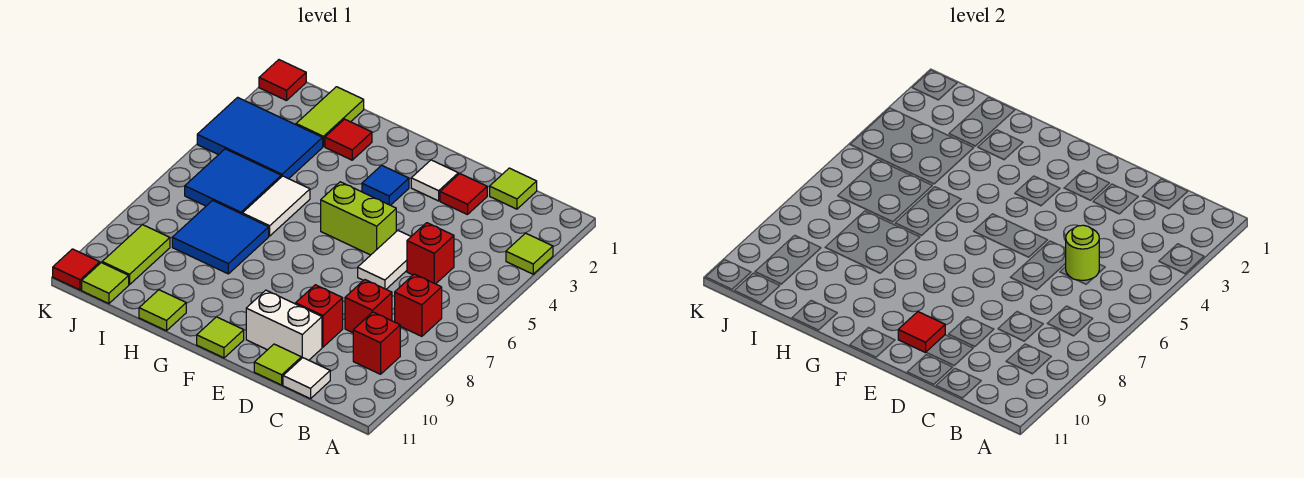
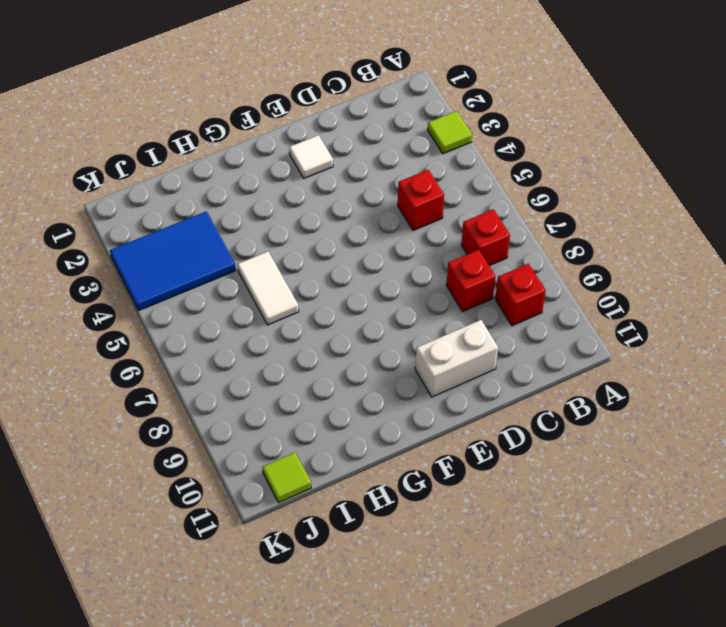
none -> lime tile C1 level 1
none -> white tile C11 level 1
none -> red tile D2 level 1

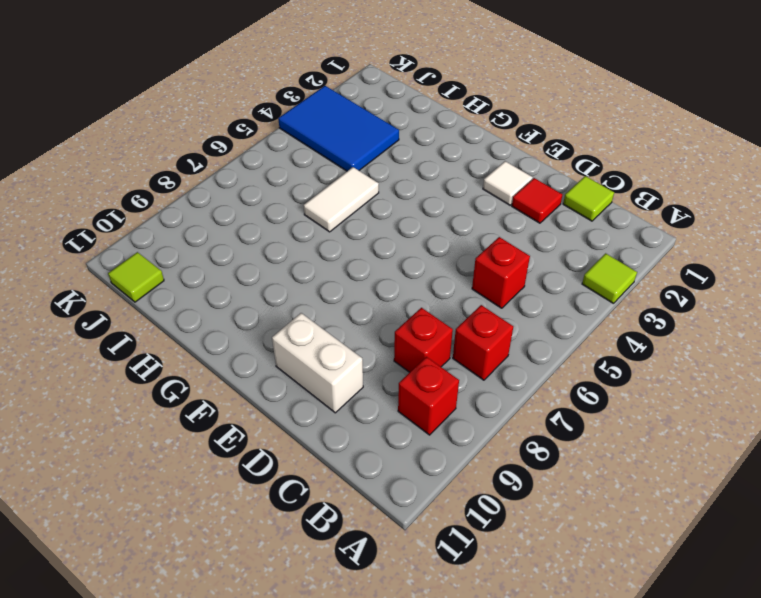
none -> white tile C11 level 1
none -> white tile D5:D6 level 1
none -> red brick D9 level 1

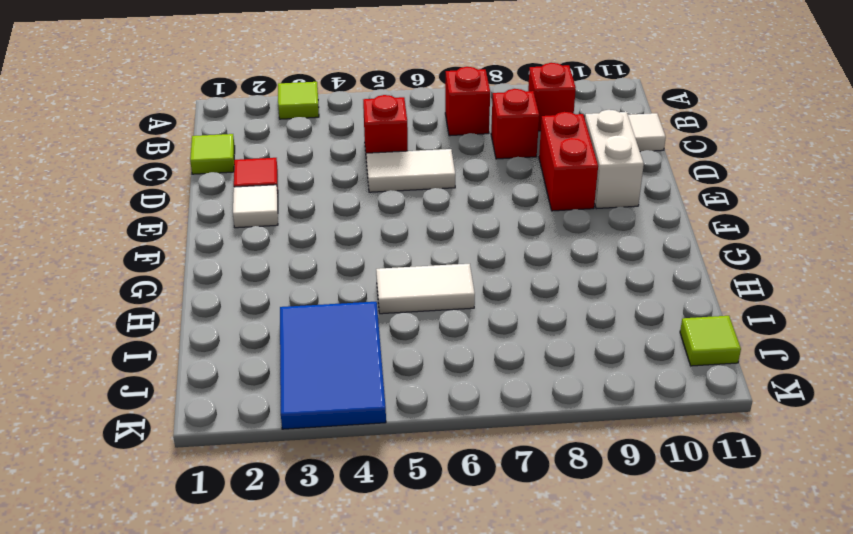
red brick D9:E9 level 1 -> red brick D9 level 1
none -> lime tile D11 level 1
none -> lime brick E5:F5 level 1
none -> blue tile F3 level 1

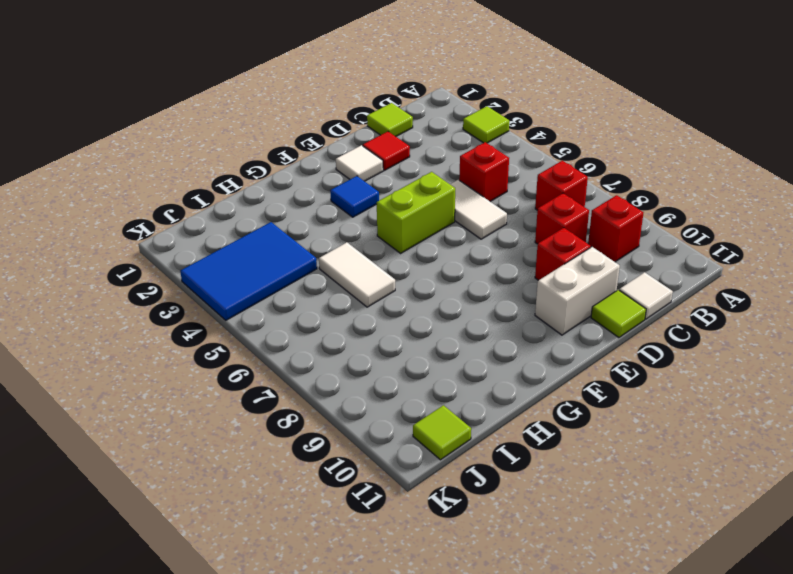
none -> lime tile F11 level 1
none -> red tile H2 level 1
none -> blue tile H7:I8 level 1

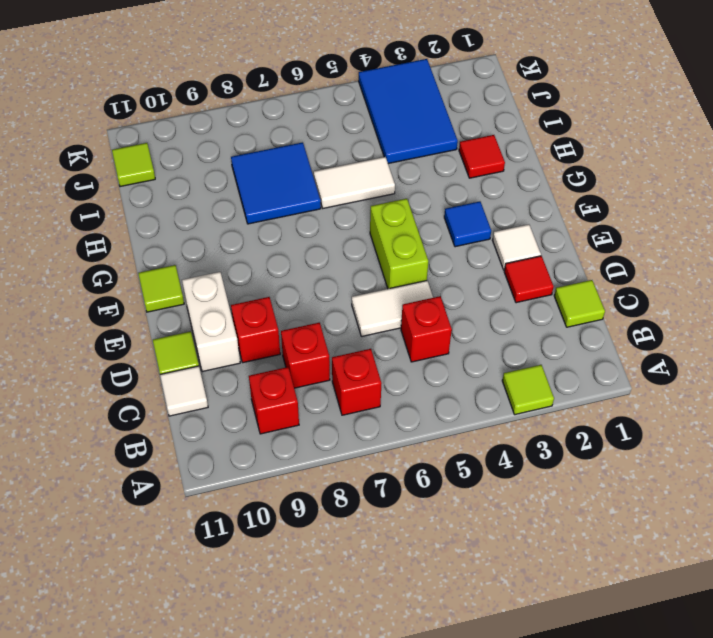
none -> lime tile H11 level 1
none -> lime tile I1:I2 level 1
none -> blue tile I5:J6 level 1

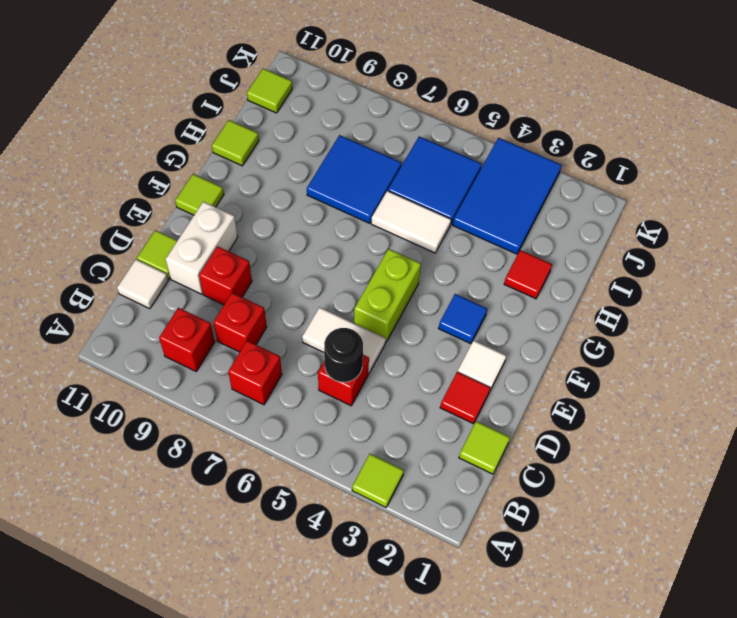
black round brick C5 level 2 -> lime round brick C5 level 2
none -> lime tile I1:I2 level 1
none -> lime tile J9:J10 level 1
none -> red tile K1 level 1

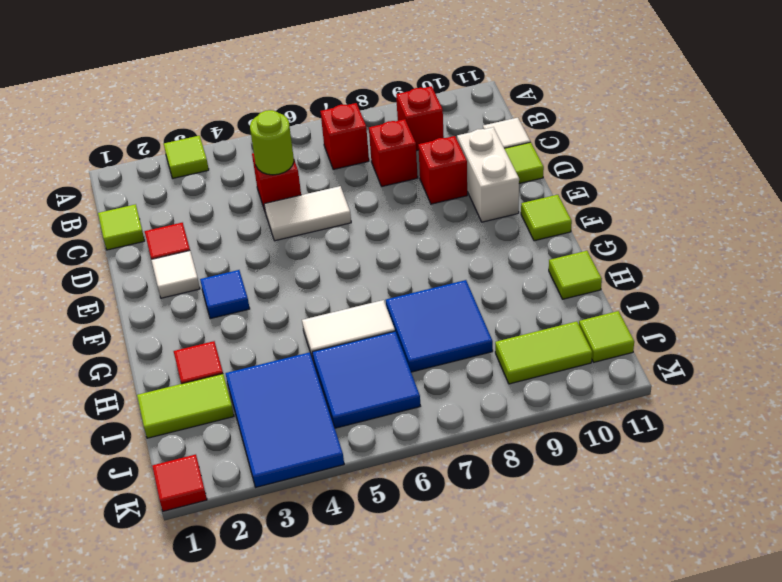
none -> lime brick E5:F5 level 1
none -> red tile K11 level 1
none -> red tile E10 level 2

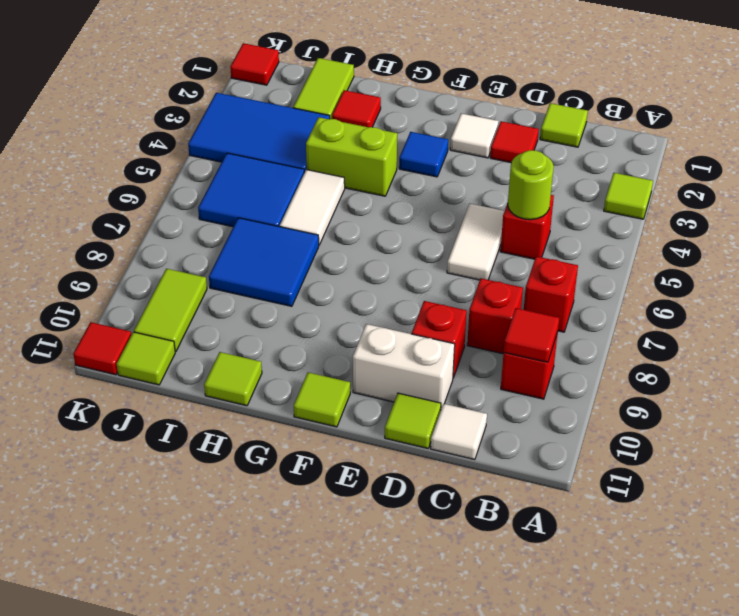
red tile B9 level 2 -> red tile E10 level 2
lime brick G4:H4 level 1 -> lime brick E5:F5 level 1

